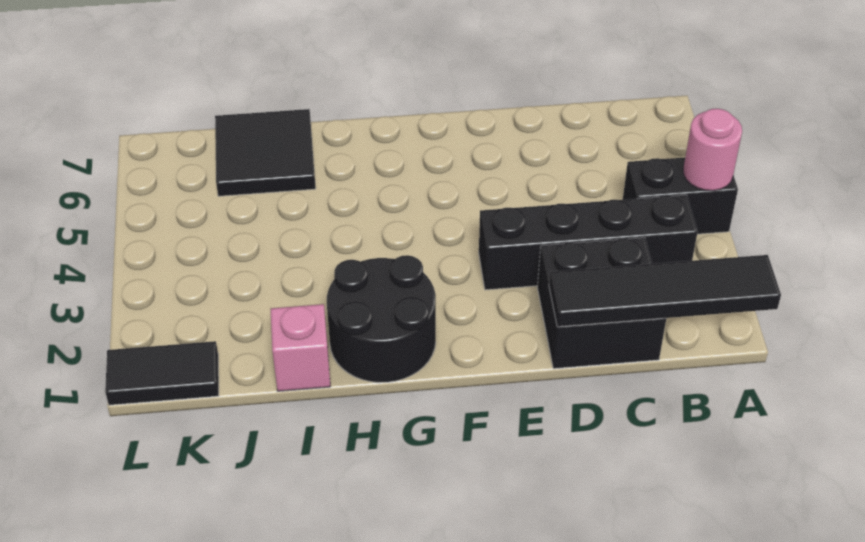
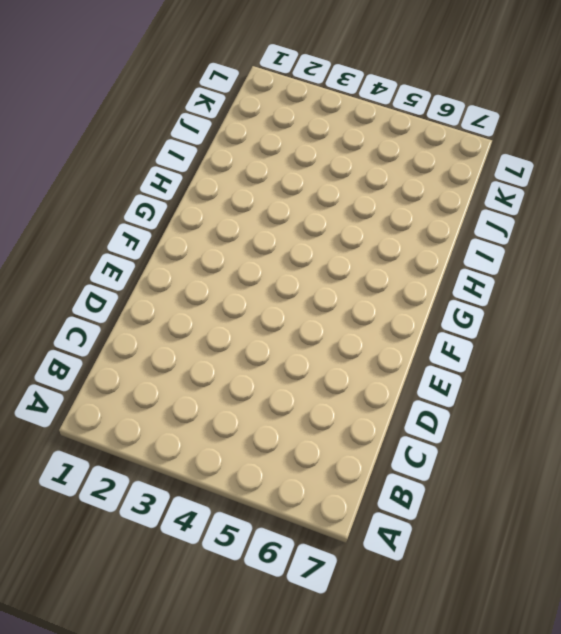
none -> black brick A4:B4 level 1
none -> black brick B3:E3 level 1

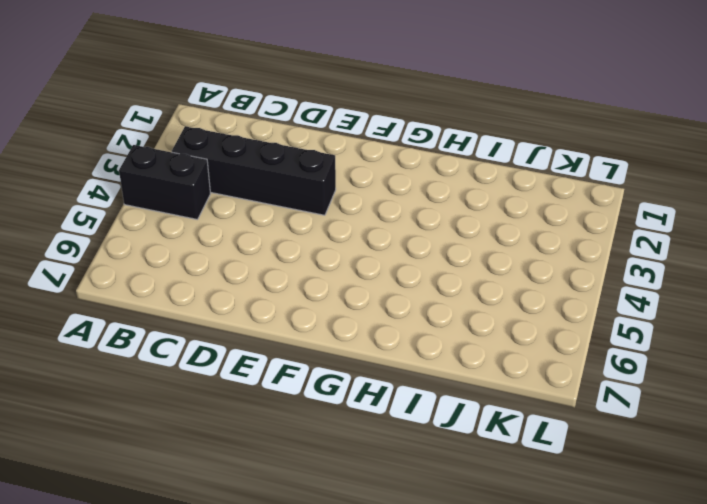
none -> black brick C1:D2 level 1
none -> black round brick G1:H2 level 1

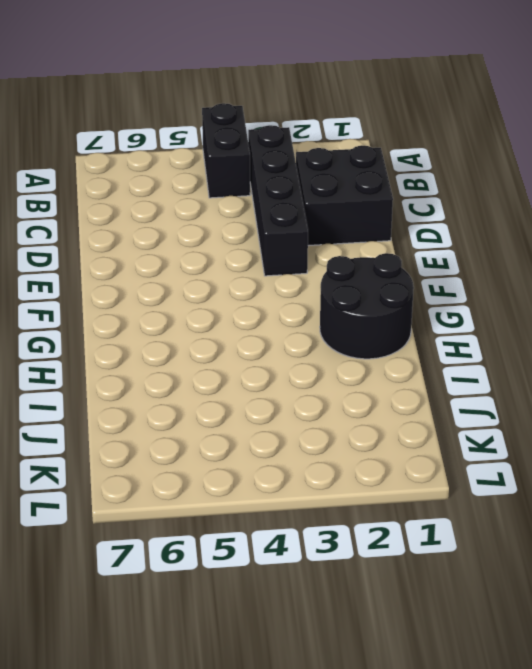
none -> pink brick I1 level 1
none -> black tile I6:J7 level 1

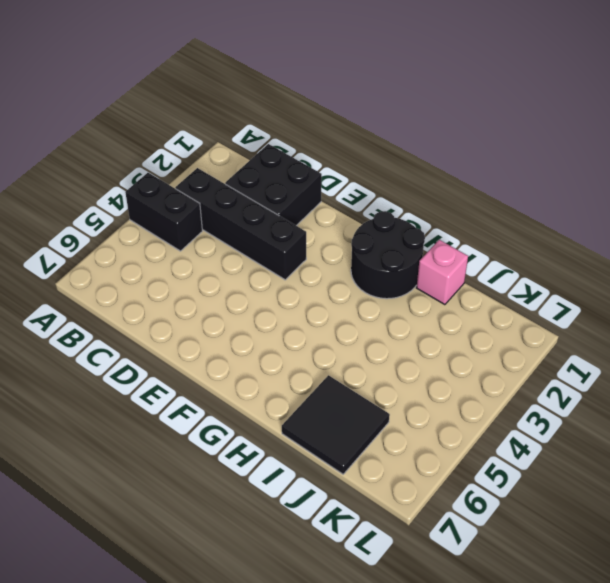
none -> black tile K1:L1 level 1
none -> black tile A1:D1 level 2

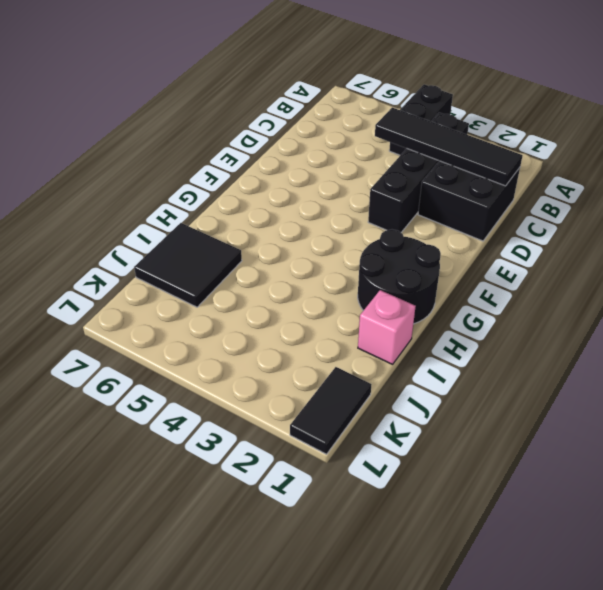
black tile C1:C4 level 2 -> black tile A1:D1 level 2
none -> pink round brick A4 level 2

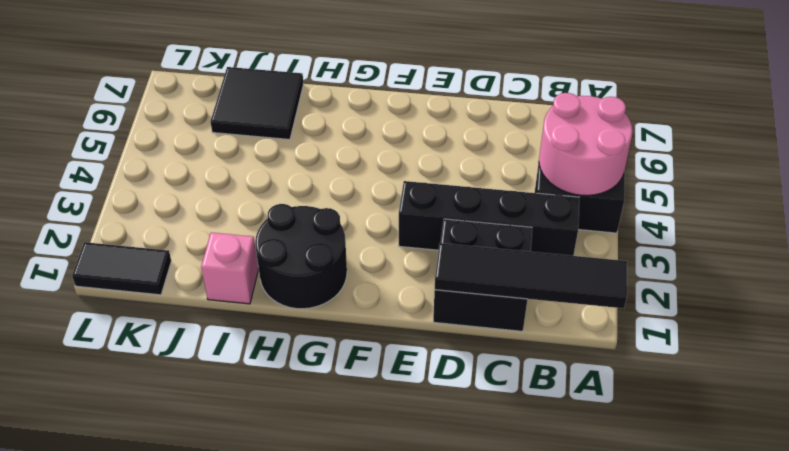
pink round brick A4:B5 level 2 -> pink round brick A4 level 2

